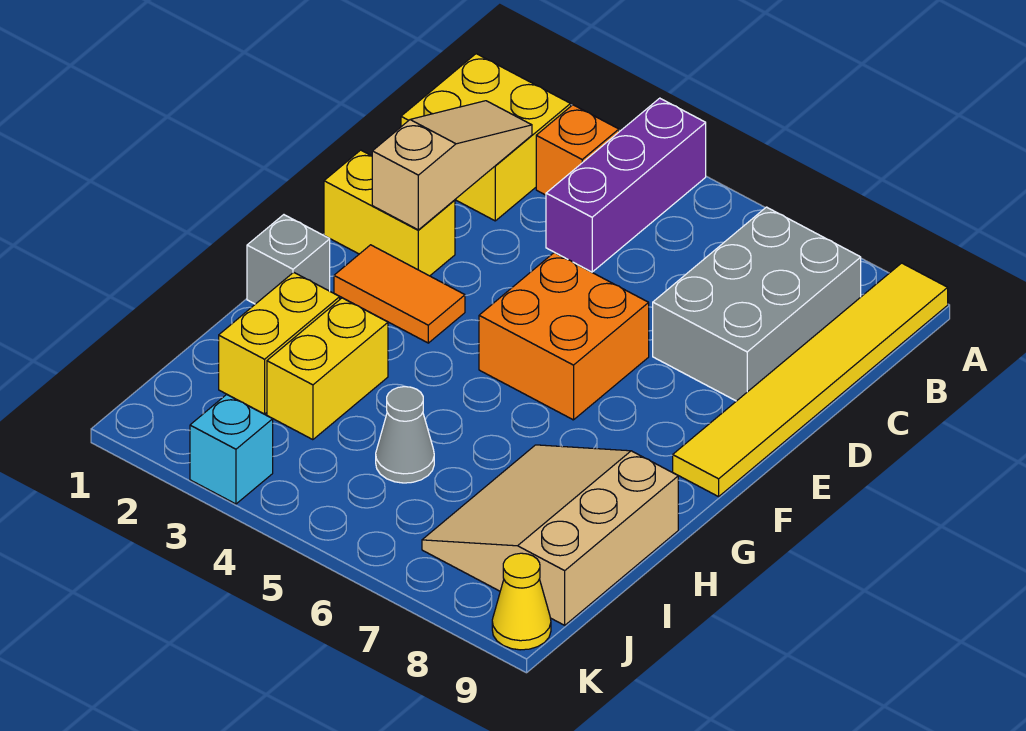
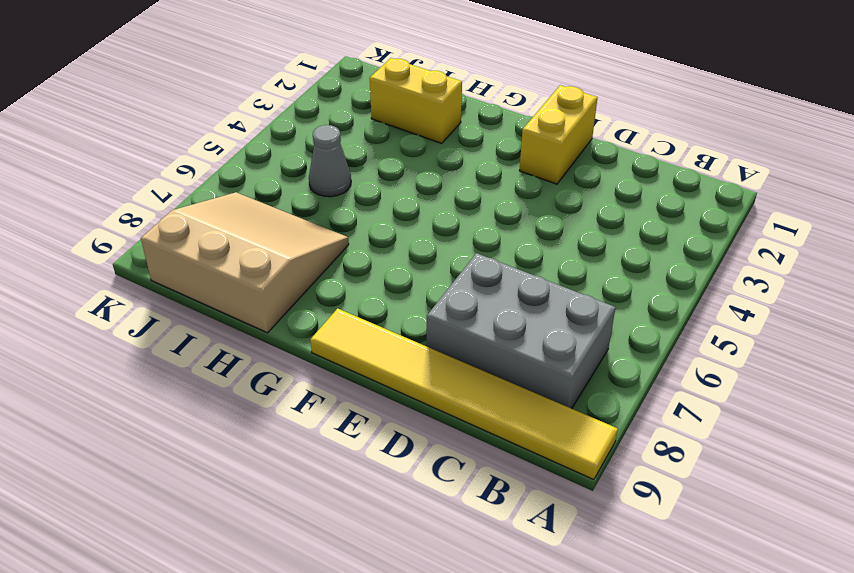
none -> purple brick A4:C4 level 1
none -> yellow brick B1:C2 level 1
none -> orange brick B3 level 1

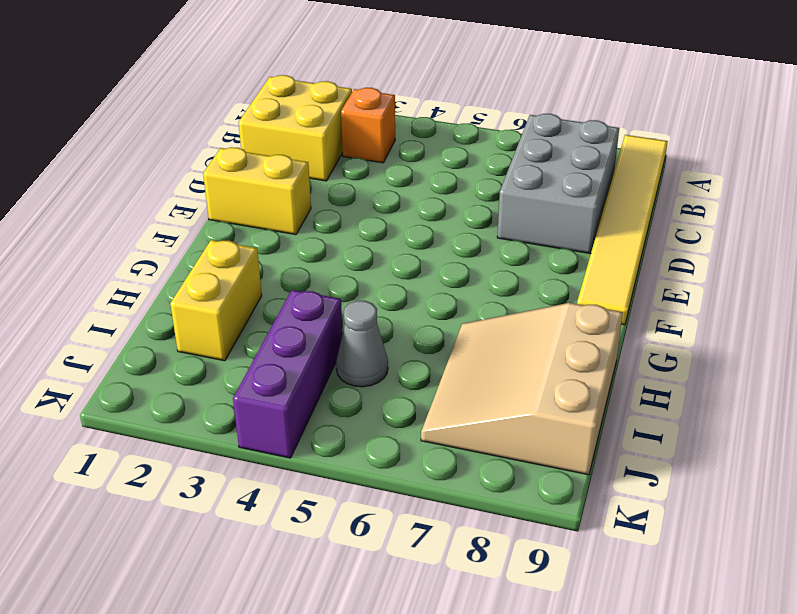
purple brick I4:K4 level 1 -> purple brick A4:C4 level 1
none -> orange brick E5:F6 level 1
none -> orange tile F2:F3 level 1
none -> grey brick G1 level 1

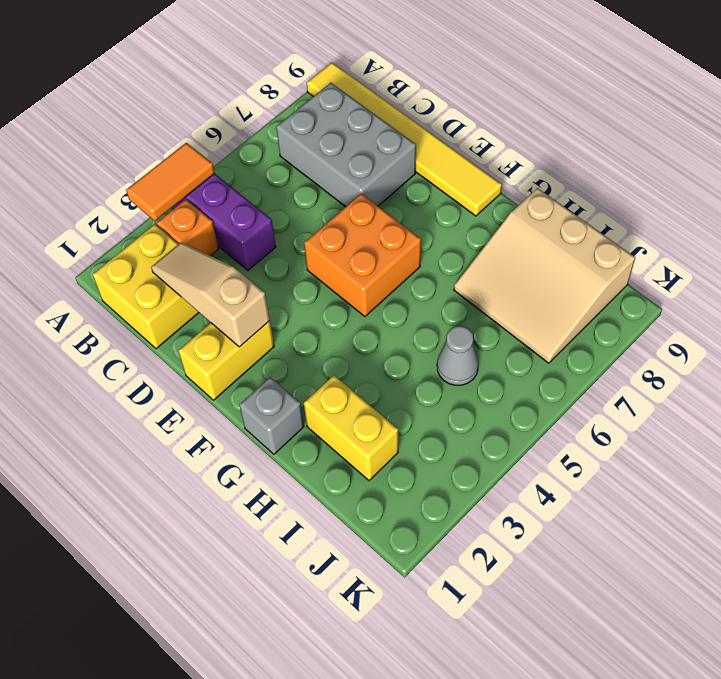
orange tile A3:A4 level 2 -> orange tile F2:F3 level 1
none -> yellow brick H3:I3 level 1
none -> cyan brick K3 level 1
none -> yellow cone K9 level 1

